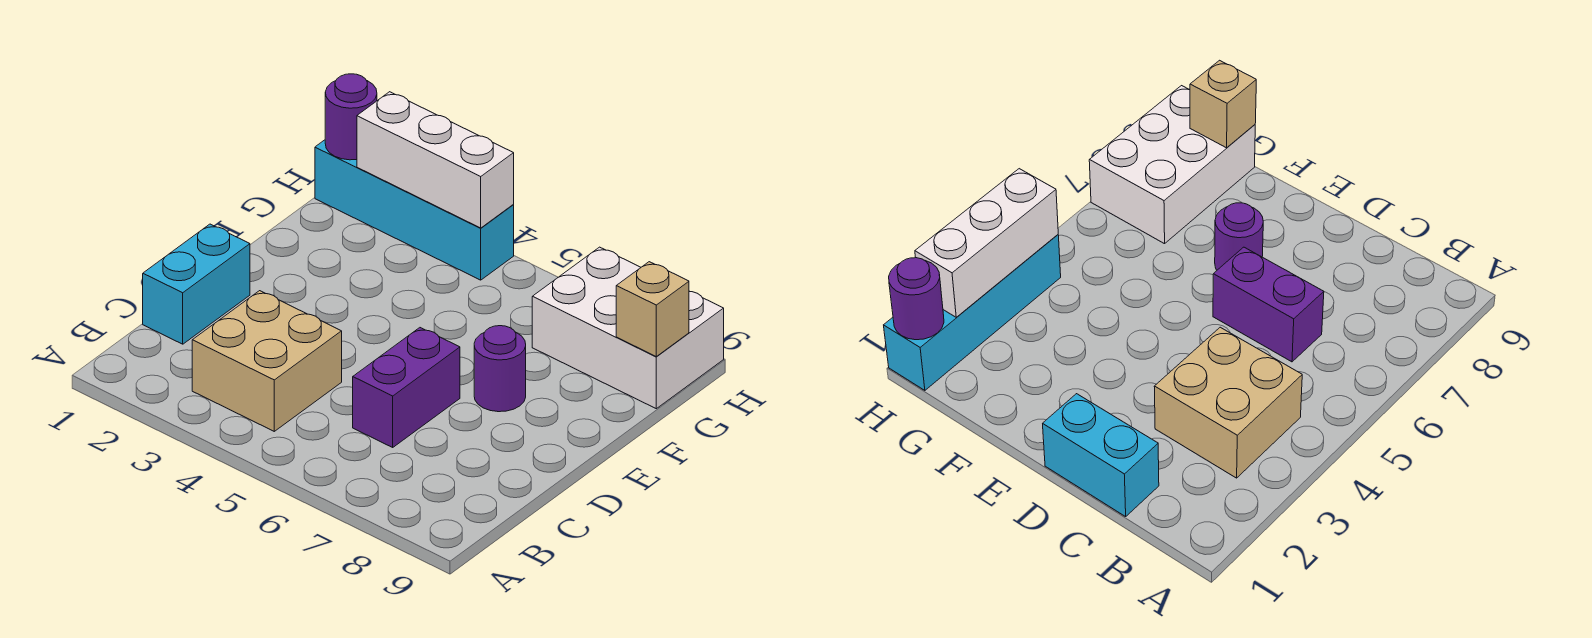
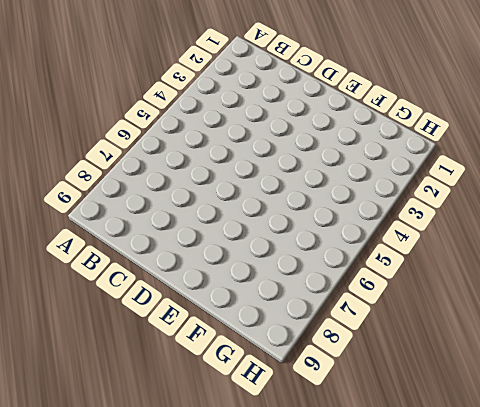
none -> tan brick B3:C4 level 1
none -> cyan brick C1:D1 level 1

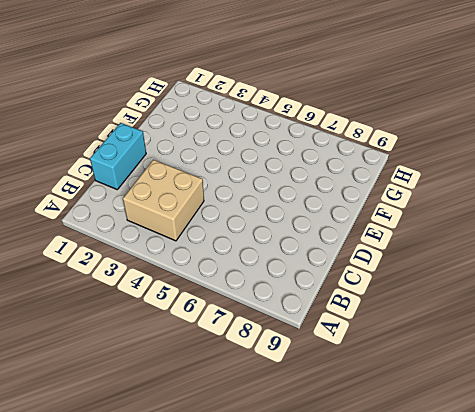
none -> purple brick C6:D6 level 1
none -> purple round brick E7 level 1

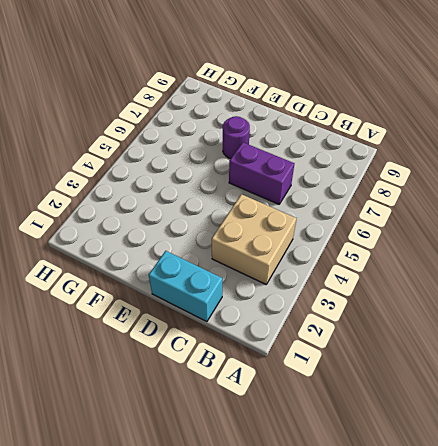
none -> white brick G7:H9 level 1
none -> cyan brick H1:H4 level 1

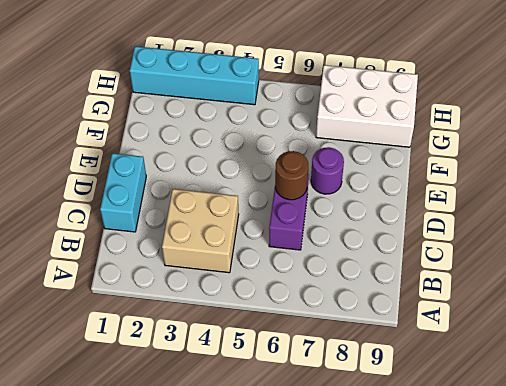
brown round brick D6 level 2 -> none
none -> tan brick G9 level 2
none -> purple round brick H1 level 2

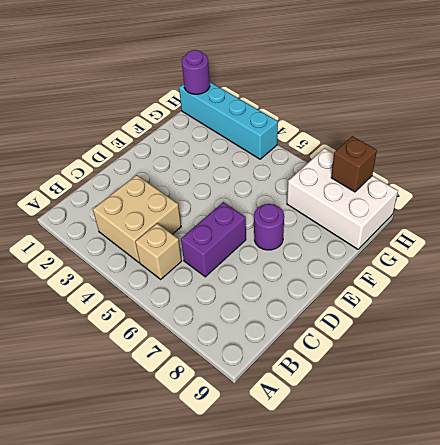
tan brick B5 level 1 -> tan brick G9 level 2
brown brick H8 level 2 -> none
none -> cyan brick C1:D1 level 1
none -> white brick H2:H4 level 2

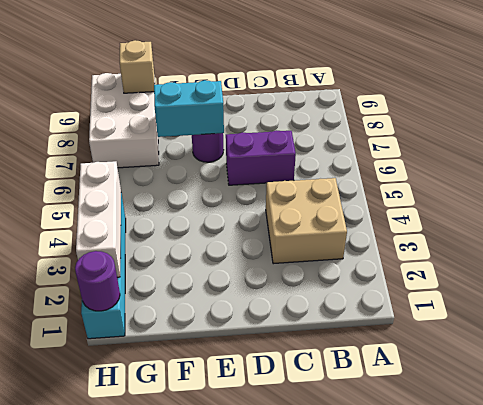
cyan brick E7:F7 level 2 -> cyan brick C1:D1 level 1

